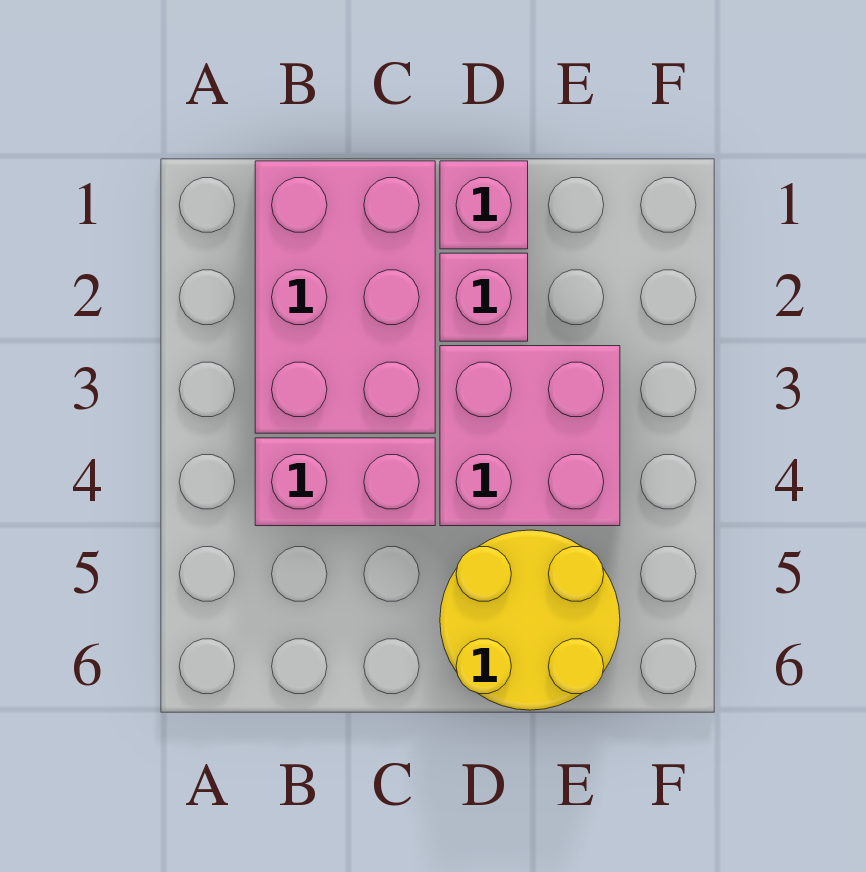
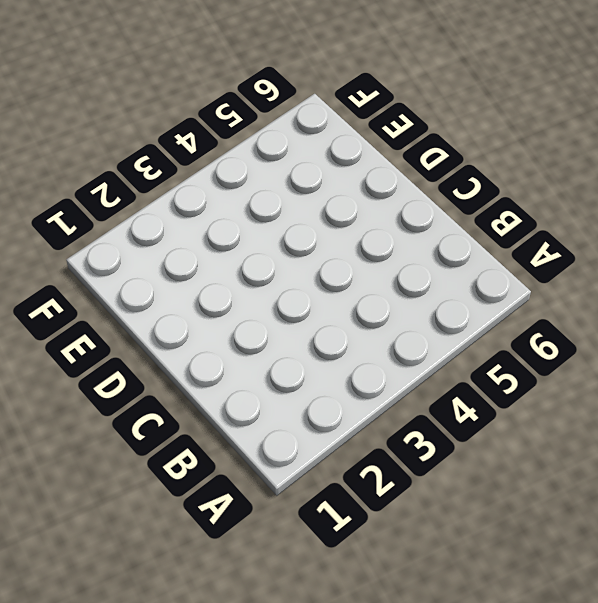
none -> pink brick B1:C3 level 1
none -> pink brick B4:C4 level 1

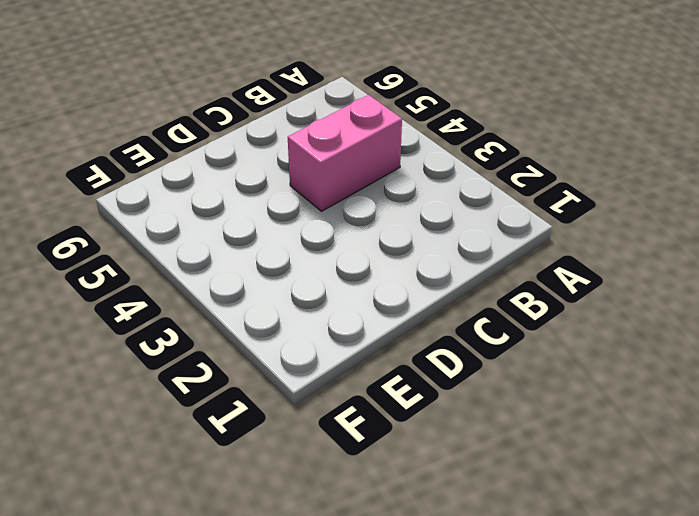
none -> pink brick B1:C3 level 1
none -> pink brick D1 level 1

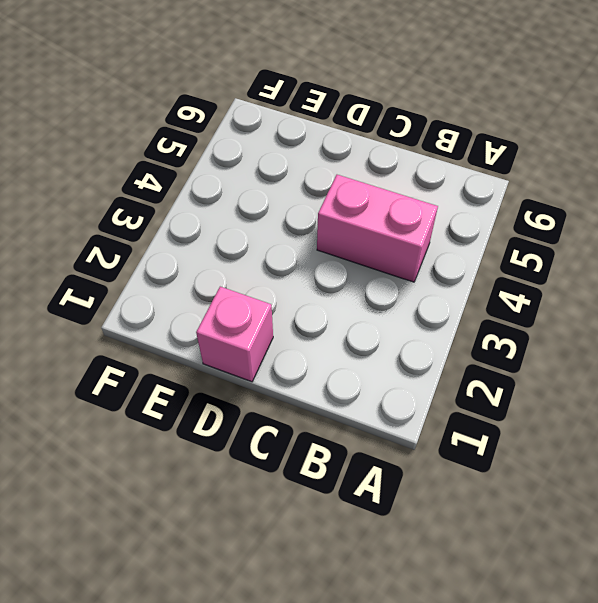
none -> pink brick B1:C3 level 1
none -> pink brick D2 level 1

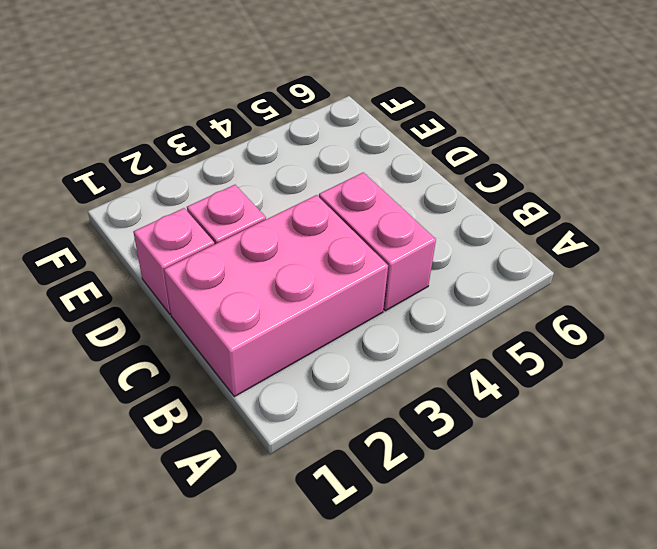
none -> pink brick D3:E4 level 1
none -> yellow round brick D5:E6 level 1

